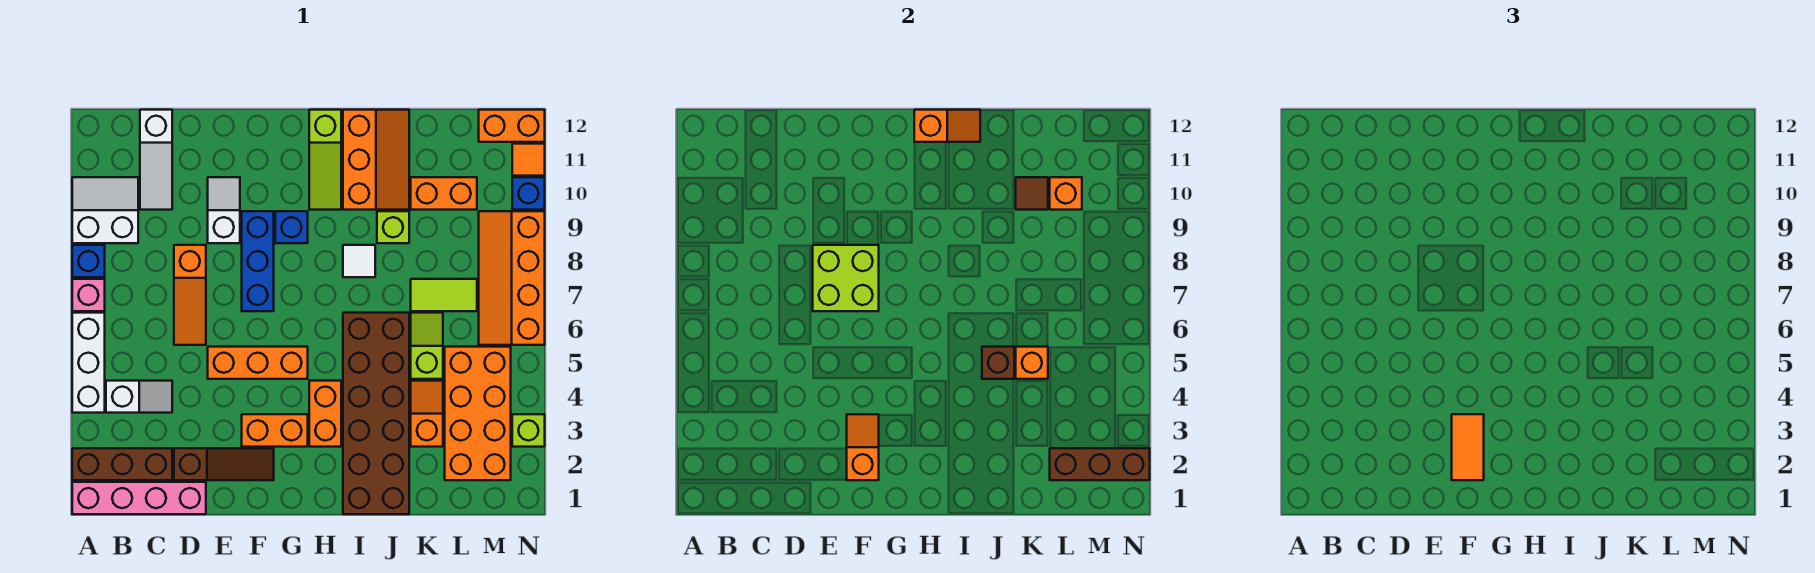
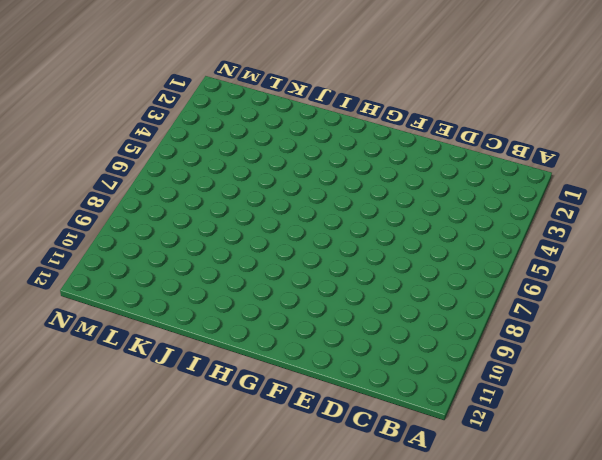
none -> pink brick A1:D1 level 1
none -> brown brick A2:C2 level 1
none -> white brick A4:A6 level 1
none -> pink brick A7 level 1

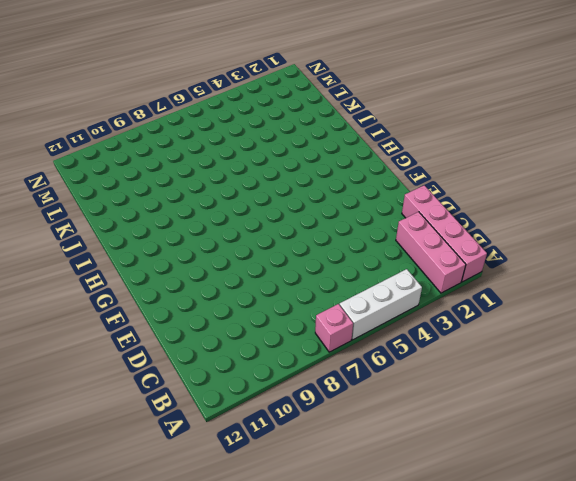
pink brick A2:C2 level 1 -> brown brick A2:C2 level 1
none -> blue brick A8 level 1
none -> white slope A9:B10 level 1 top 9
none -> white slope B4:C4 level 1 top B
none -> white slope C10:C12 level 1 top 12

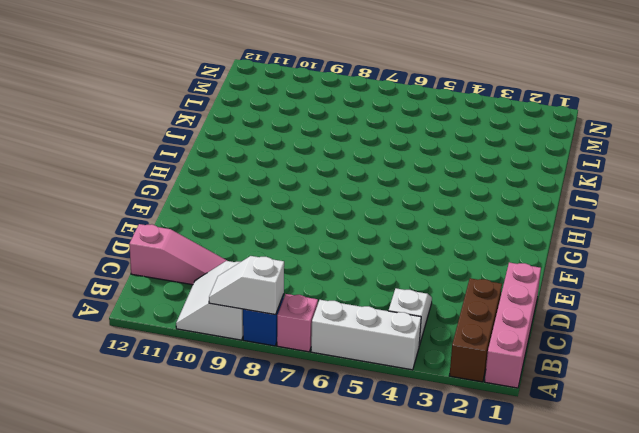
white slope A8:A9 level 2 top 8 -> white slope E9:E10 level 1 top 9
pink slope C10:C12 level 1 top 12 -> white slope C10:C12 level 1 top 12
none -> brown slope D2:F2 level 1 top D
none -> orange slope D6:D8 level 1 top 8
none -> orange brick E5:G5 level 1
none -> orange brick F3:G3 level 1

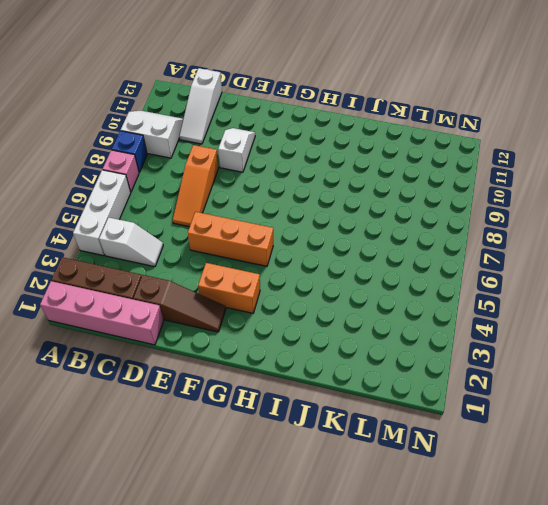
none -> blue brick F7:F9 level 1
none -> blue brick G9 level 1
none -> orange brick H3:H4 level 1
none -> lime slope H10:H12 level 1 top 12

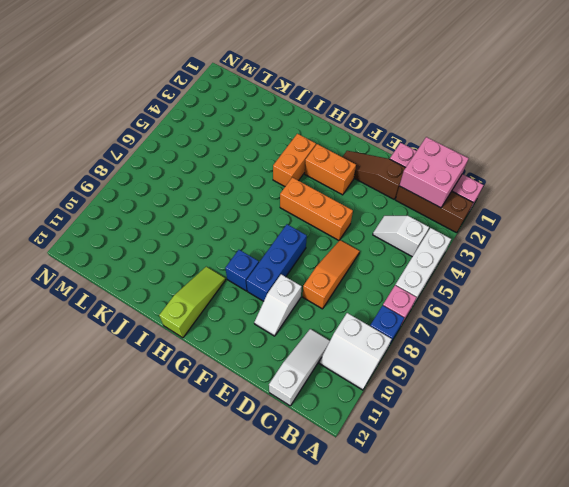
pink brick B1:C2 level 2 -> none
none -> brown brick I1:J6 level 1
none -> white tile I8 level 1
none -> orange slope I10:J12 level 1 top I
none -> lime brick J9 level 1

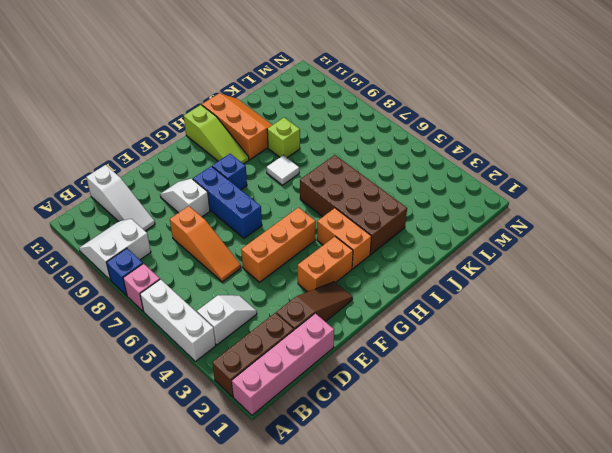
brown brick I3:J6 level 1 -> brown brick I1:J6 level 1
none -> orange slope K3:K4 level 1 top 3
none -> lime slope K5:K6 level 1 top 5
none -> lime tile K7:L7 level 1
none -> orange brick K10:L10 level 1

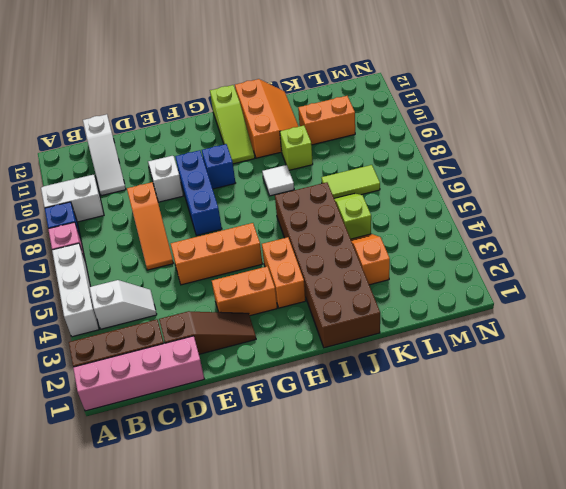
none -> orange brick L2:M5 level 1
none -> orange slope M6:N9 level 1 top N
none -> orange brick M12:N12 level 1
none -> lime brick N3 level 1

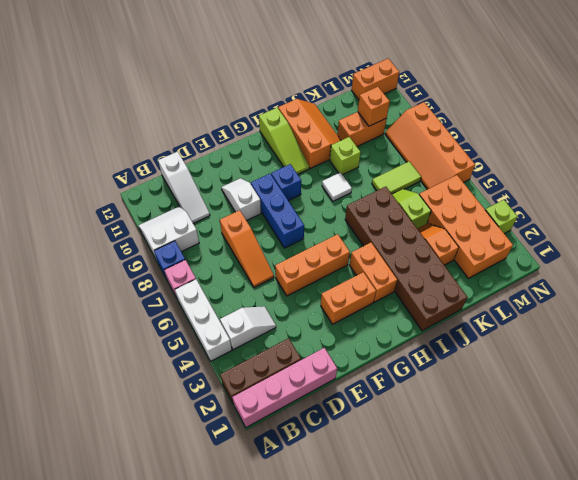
none -> brown slope D2:F2 level 1 top D
none -> blue brick N10 level 1
none -> orange tile N11 level 1
none -> lime brick E7:F8 level 2

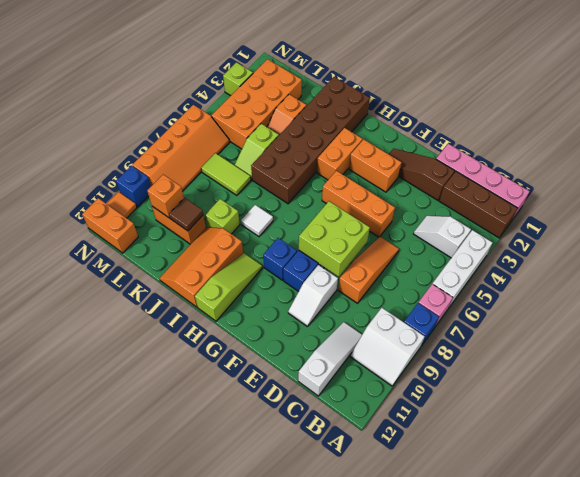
none -> orange slope F2:F3 level 2 top 2
none -> orange slope H12:I12 level 2 top H
none -> brown brick J5 level 2
none -> orange brick K5 level 2

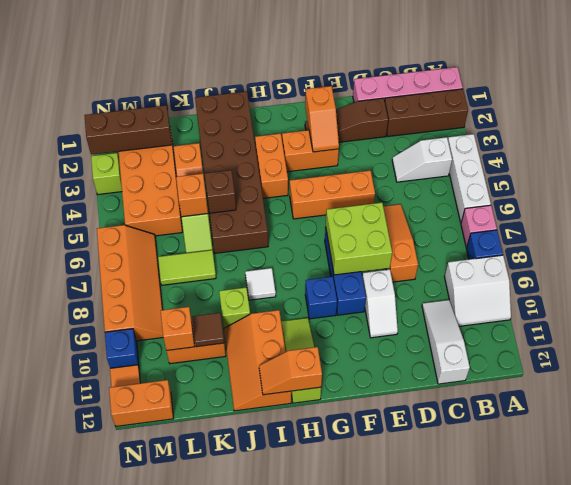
none -> orange tile F2:F3 level 3

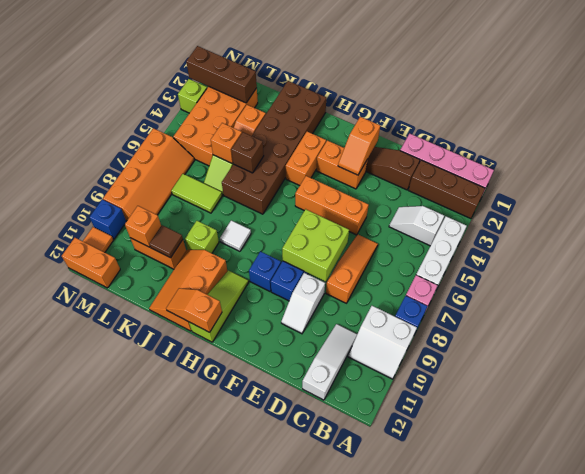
none -> orange tile F2:F3 level 3

